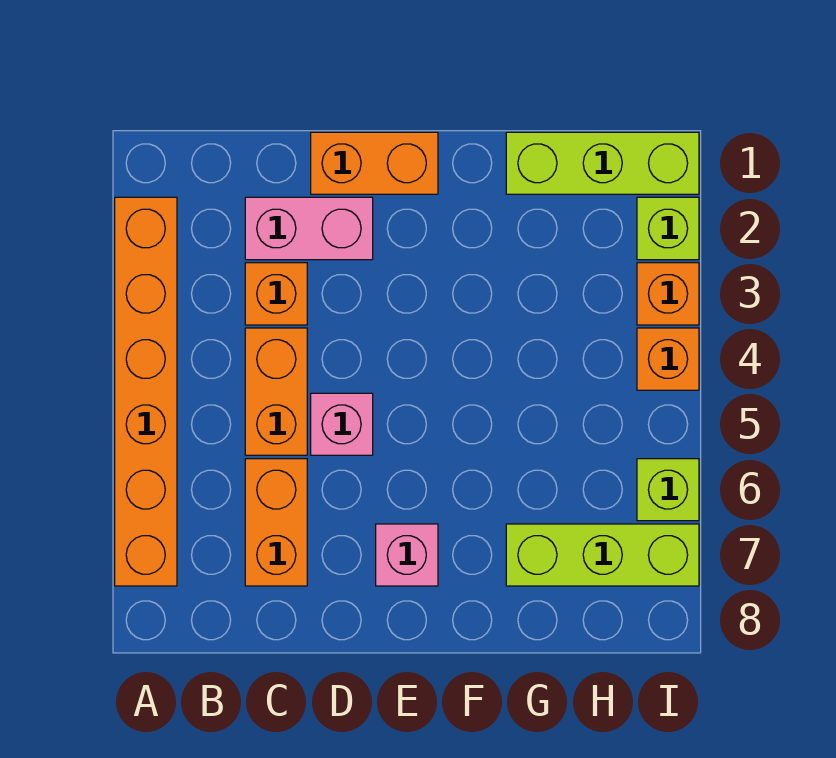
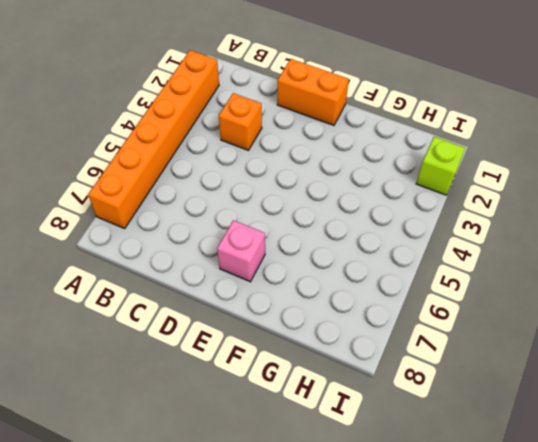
none -> pink brick C2:D2 level 1
none -> orange brick C4:C5 level 1
none -> orange brick C6:C7 level 1

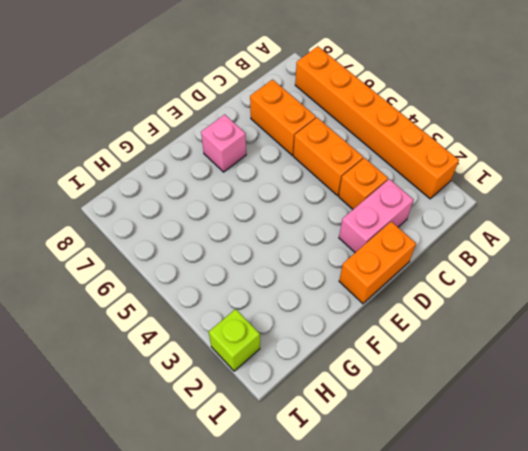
none -> pink brick D5 level 1
none -> lime brick G1:I1 level 1
none -> lime brick G7:I7 level 1

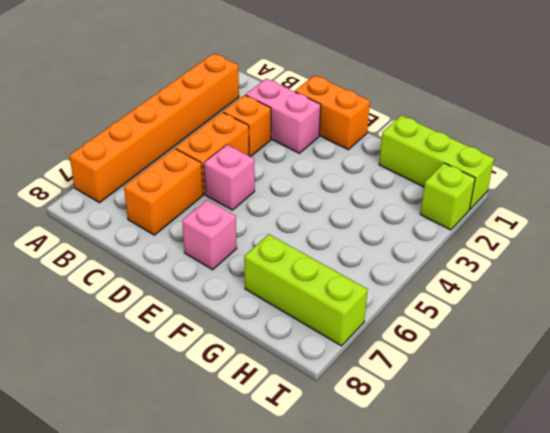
none -> orange brick I3 level 1
none -> orange brick I4 level 1
none -> lime brick I6 level 1

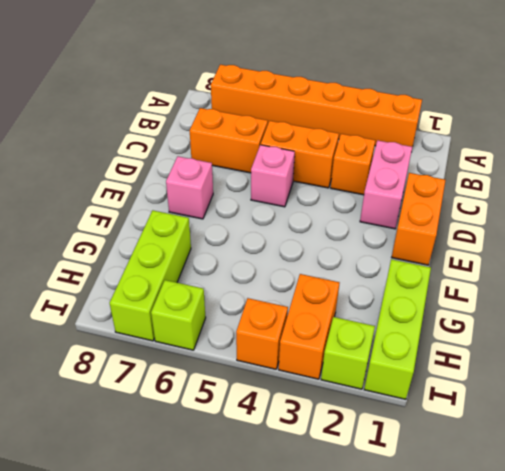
orange brick H3:I3 level 1 -> orange brick I3 level 1

